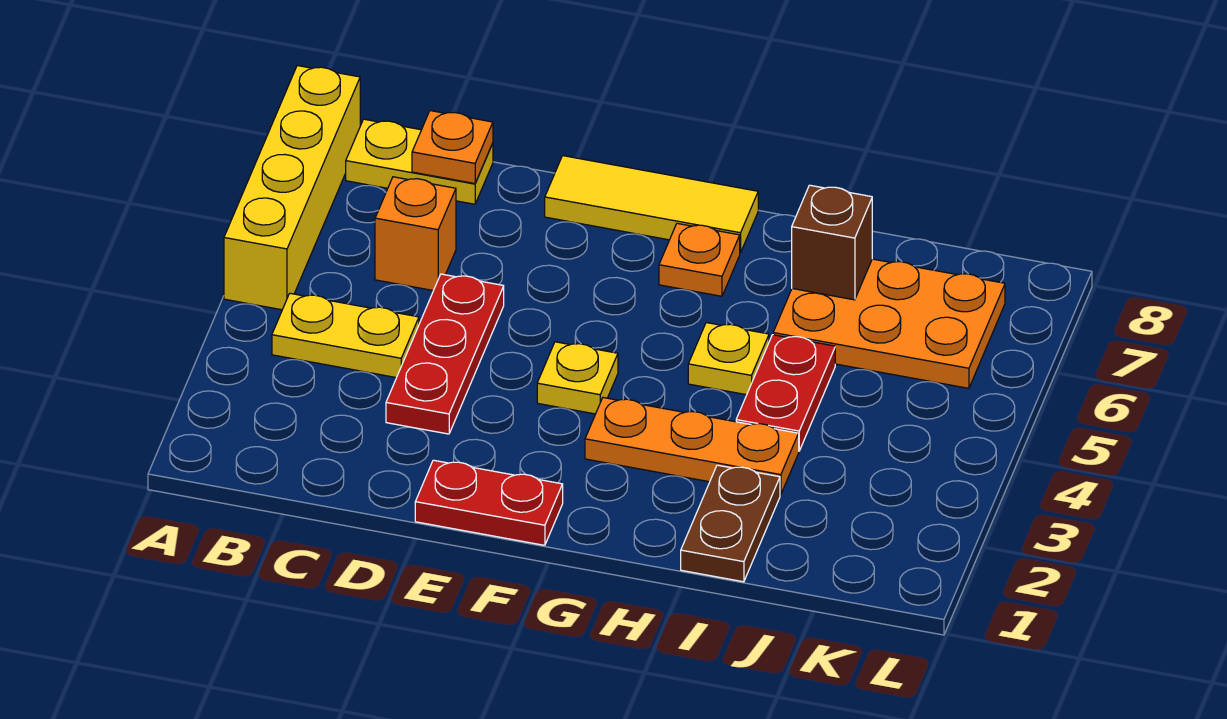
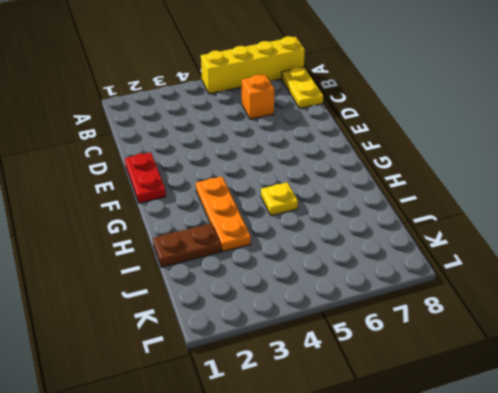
none -> yellow plate B4:C4 level 1
none -> red plate D3:D5 level 1
none -> yellow tile E8:G8 level 1

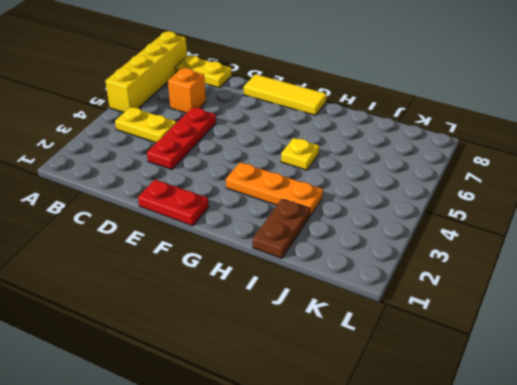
none -> yellow plate F4 level 1
none -> orange plate G7 level 1
none -> red plate I4:I5 level 1

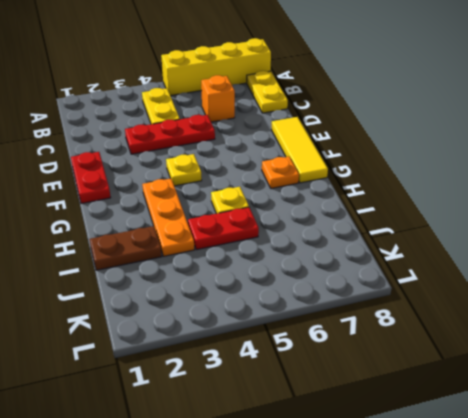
none -> orange plate I6:K7 level 1
none -> orange plate C8 level 2
none -> brown brick I7 level 2

